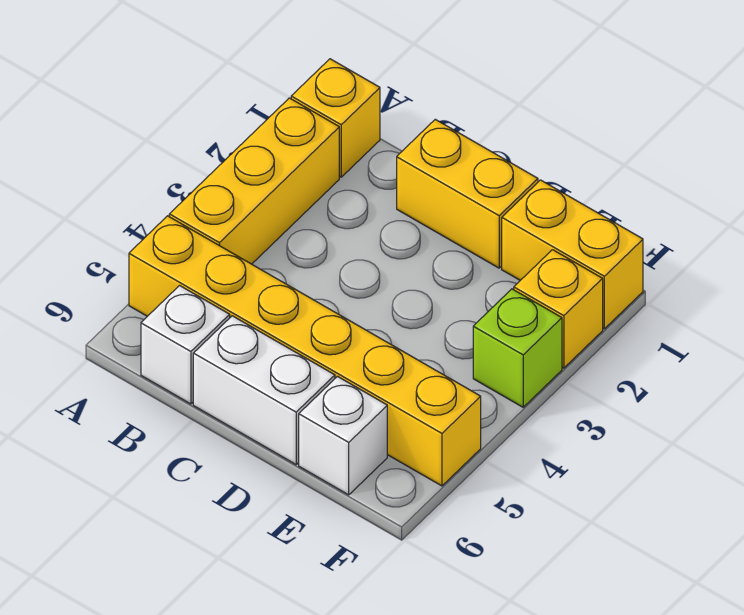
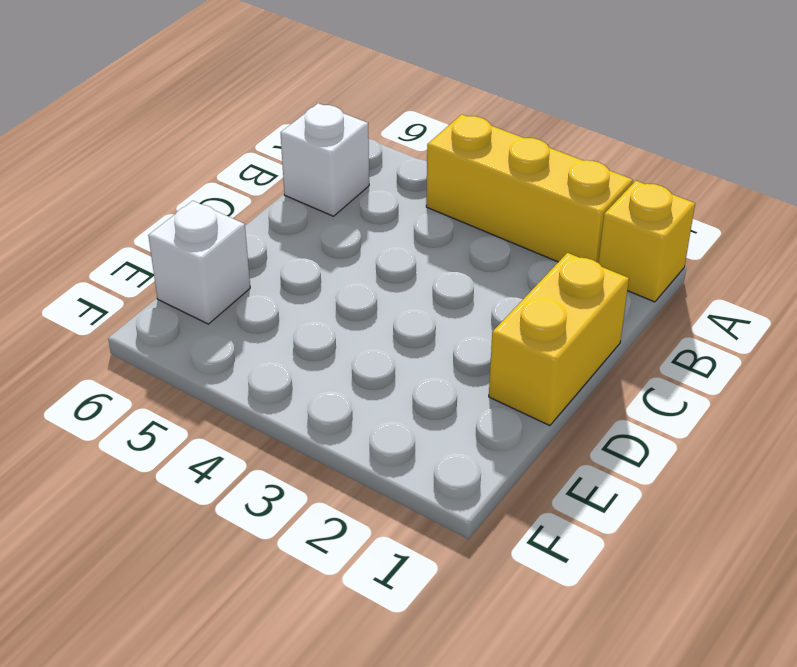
none -> yellow brick A5:F5 level 1
none -> white brick C6:D6 level 1

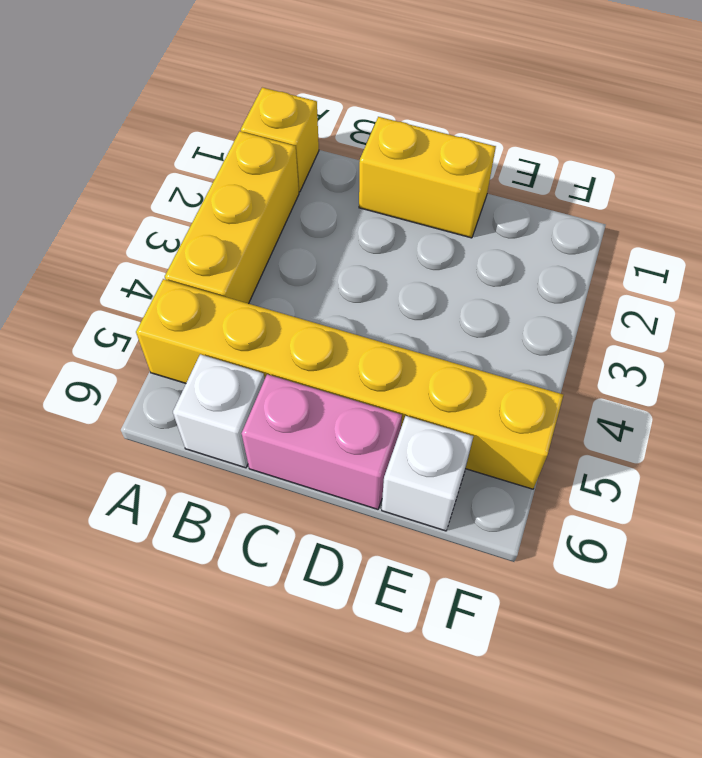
pink brick C6:D6 level 1 -> white brick C6:D6 level 1
none -> yellow brick E1:F1 level 1
none -> yellow brick F2 level 1

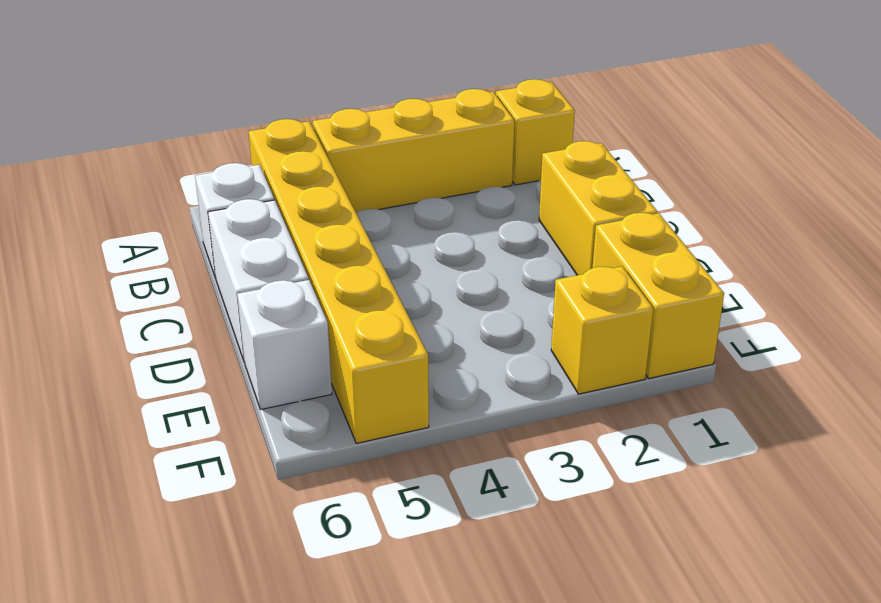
none -> lime brick F3 level 1

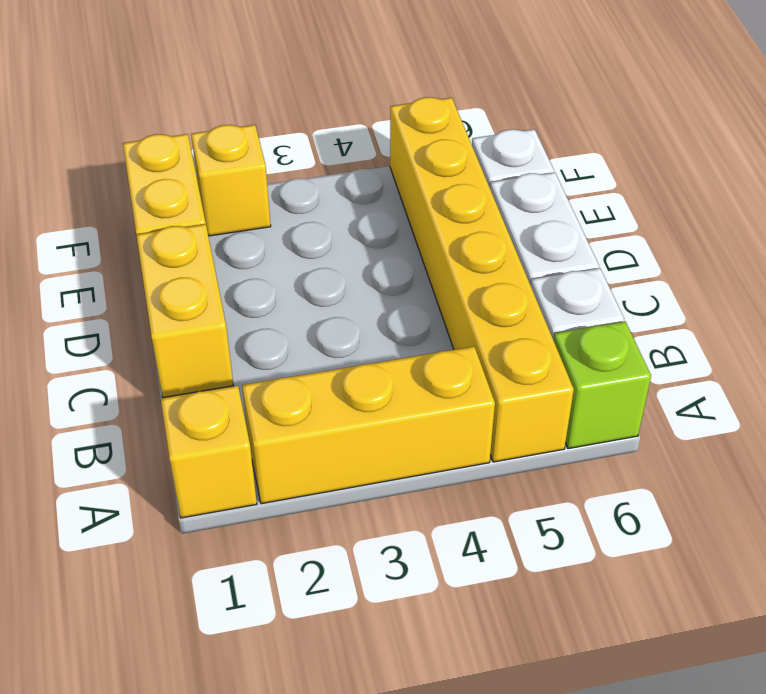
lime brick A6 level 1 -> lime brick F3 level 1

